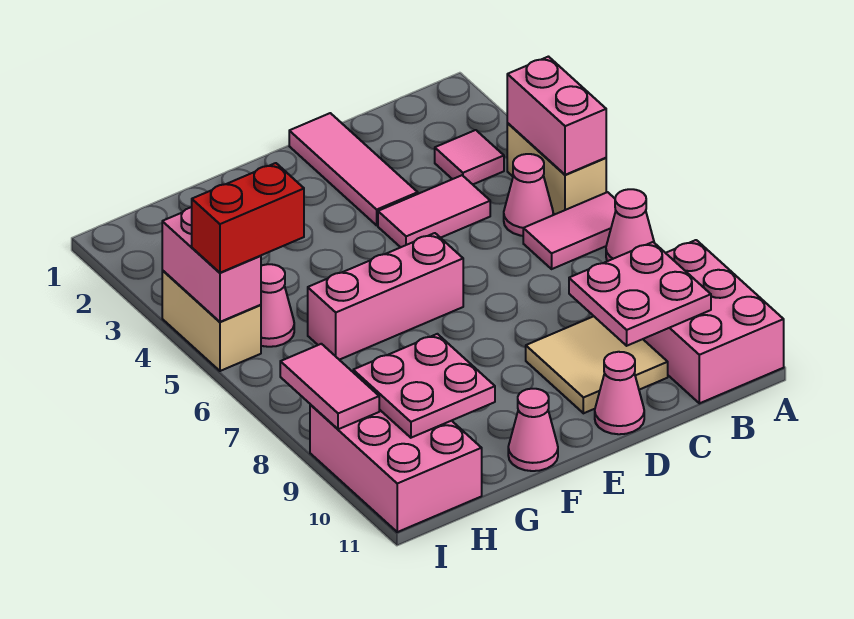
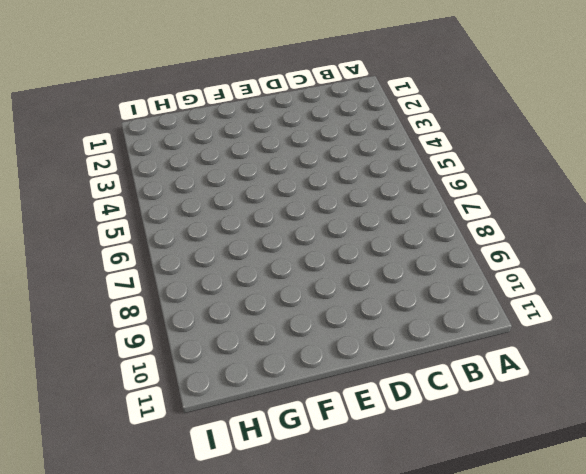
none -> tan brick A4:A5 level 1
none -> pink tile A6:B6 level 1
none -> pink cone A7 level 1

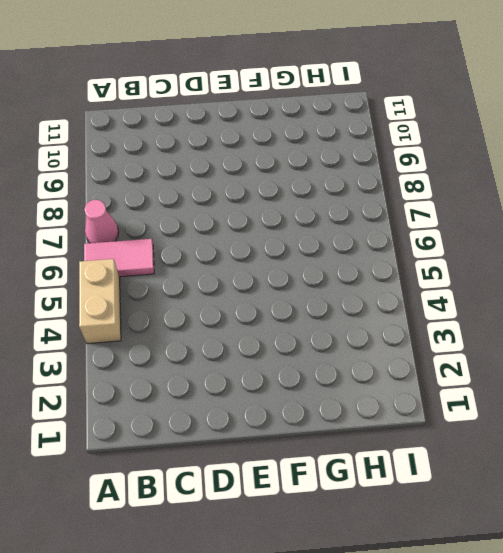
none -> pink brick A9:B11 level 1
none -> pink tile B3 level 1
none -> pink cone B5 level 1

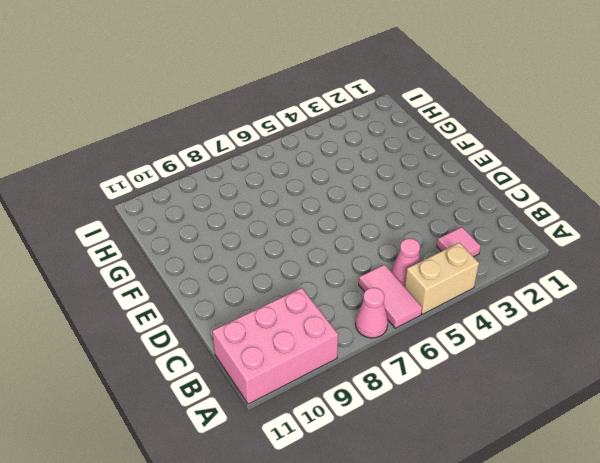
none -> pink tile C4:D4 level 1
none -> tan tile C9:D10 level 1
none -> pink tile D1:D3 level 1

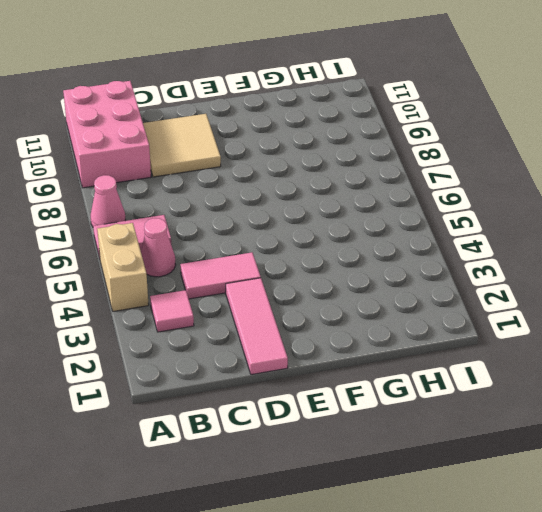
none -> pink cone D11 level 1
none -> pink brick E6:G6 level 1
none -> pink cone F11 level 1

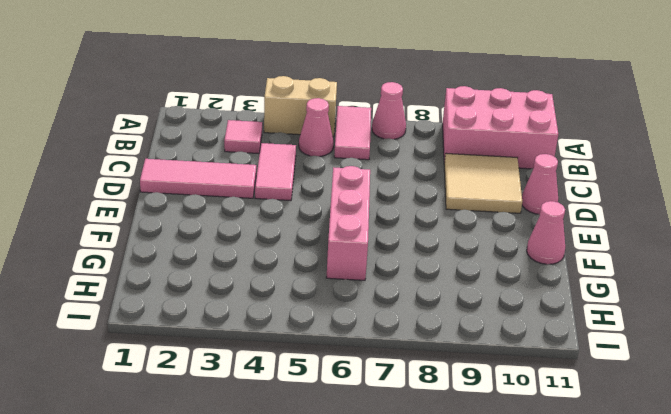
none -> pink cone H5 level 1
none -> pink brick H9:I11 level 1
none -> tan brick I4:I5 level 1

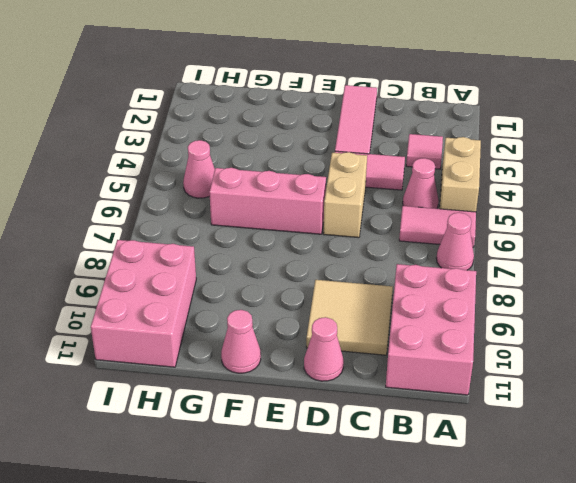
tan brick D5:D6 level 1 -> tan brick I4:I5 level 1
none -> pink brick A4:A5 level 2
none -> pink plate B9:C10 level 2
none -> pink plate G9:H10 level 2

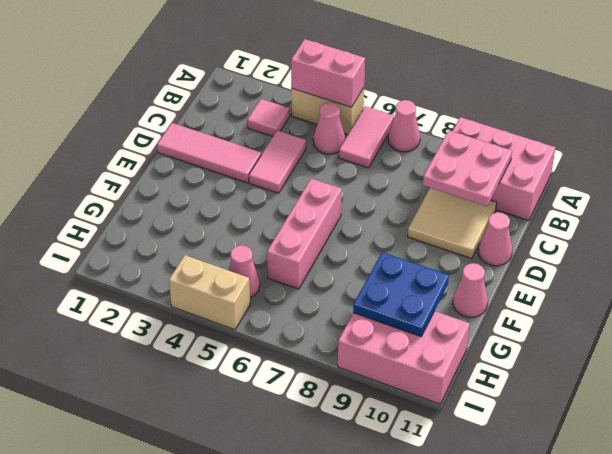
blue plate G9:H10 level 2 -> pink plate G9:H10 level 2
none -> pink brick I4:I5 level 2
none -> pink tile I8:I9 level 2
none -> red brick H5:I5 level 3

